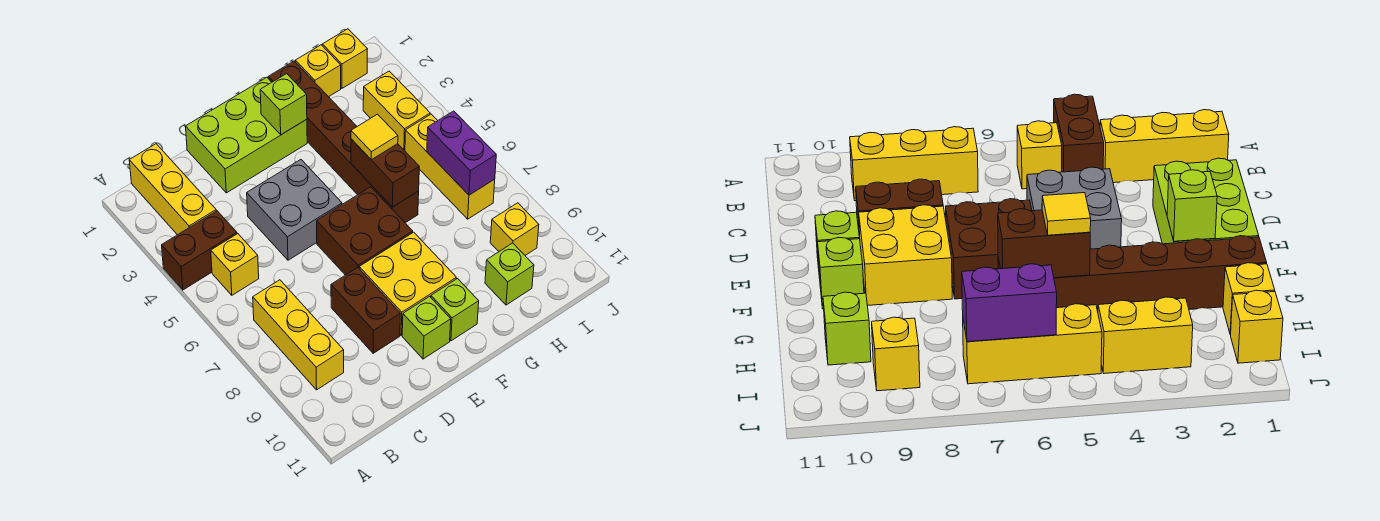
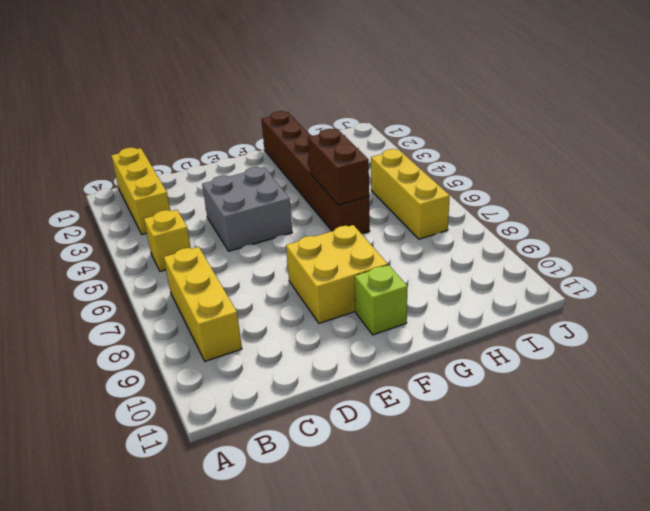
none -> brown brick A4:B4 level 1
none -> lime brick D1:F2 level 1
none -> brown brick D8:D9 level 1

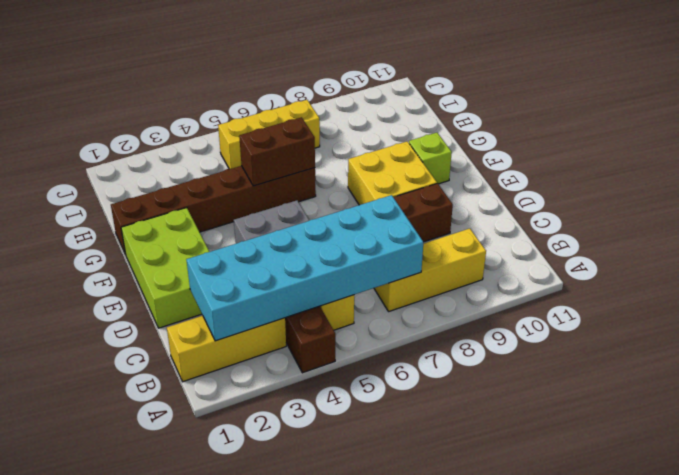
cyan brick B2:C7 level 2 -> none
none -> brown brick E6:F7 level 1
none -> lime brick E10 level 1
none -> yellow brick H1 level 1

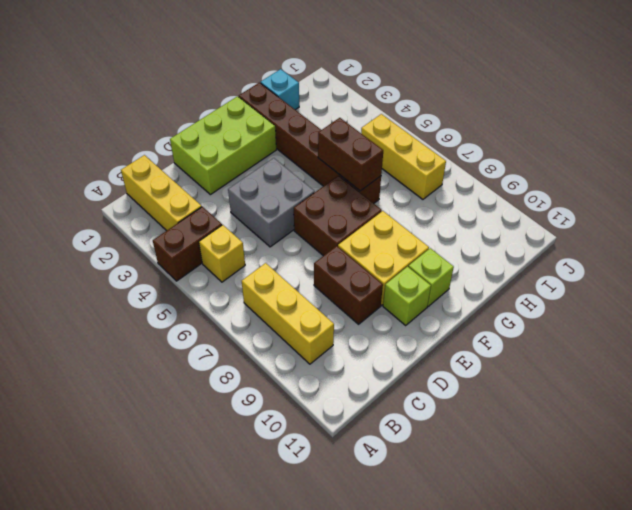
cyan brick H1 level 1 -> yellow brick H1 level 1
none -> lime brick H10 level 1
none -> yellow brick I1 level 1
none -> yellow brick I3:I4 level 1

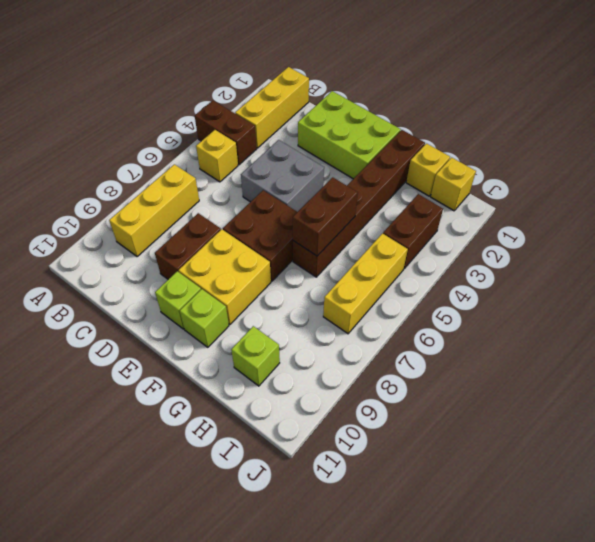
brown brick I3:I4 level 1 -> yellow brick I3:I4 level 1
none -> yellow brick I9 level 1
none -> lime brick F2 level 2
none -> purple brick I6:I7 level 2

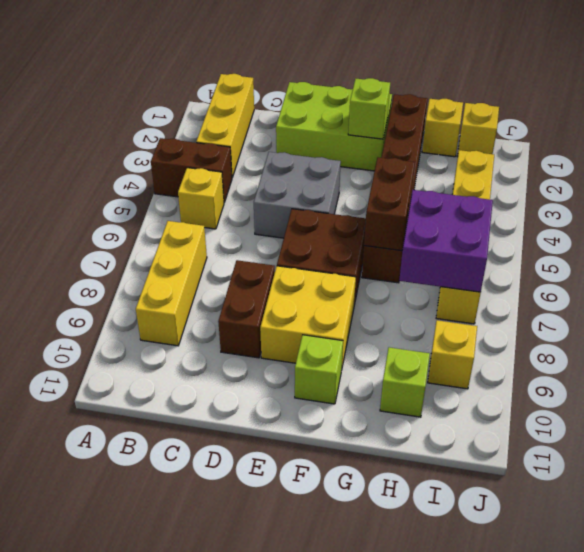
purple brick H6:I7 level 2 -> purple brick I6:I7 level 2
none -> lime brick E10 level 1
none -> yellow tile G5 level 3

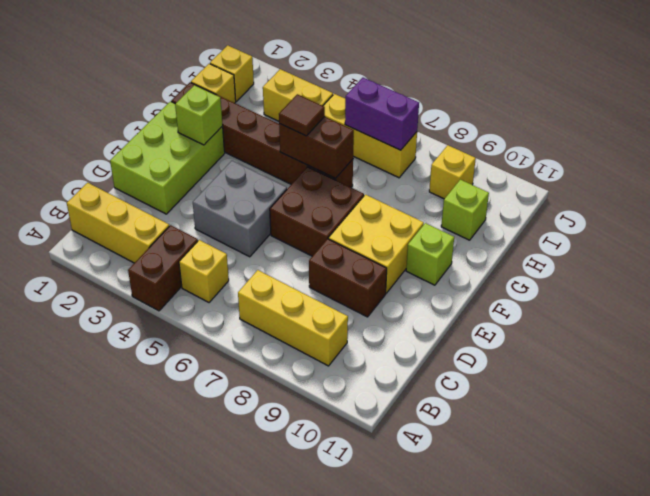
brown tile G5 level 3 -> yellow tile G5 level 3
none -> lime brick E10 level 1

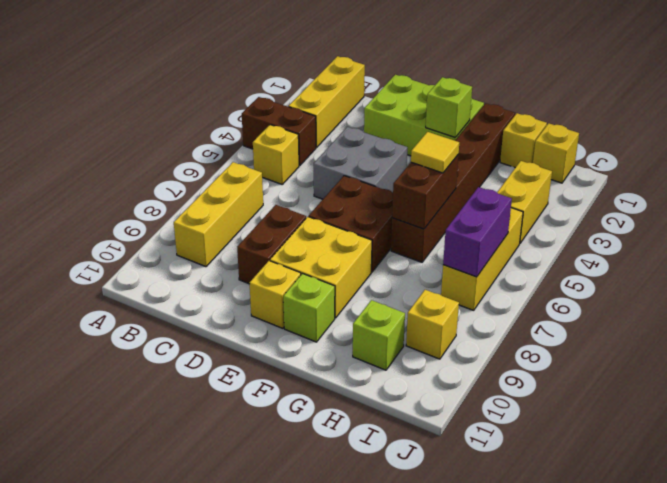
yellow brick E10 level 1 -> lime brick E10 level 1

